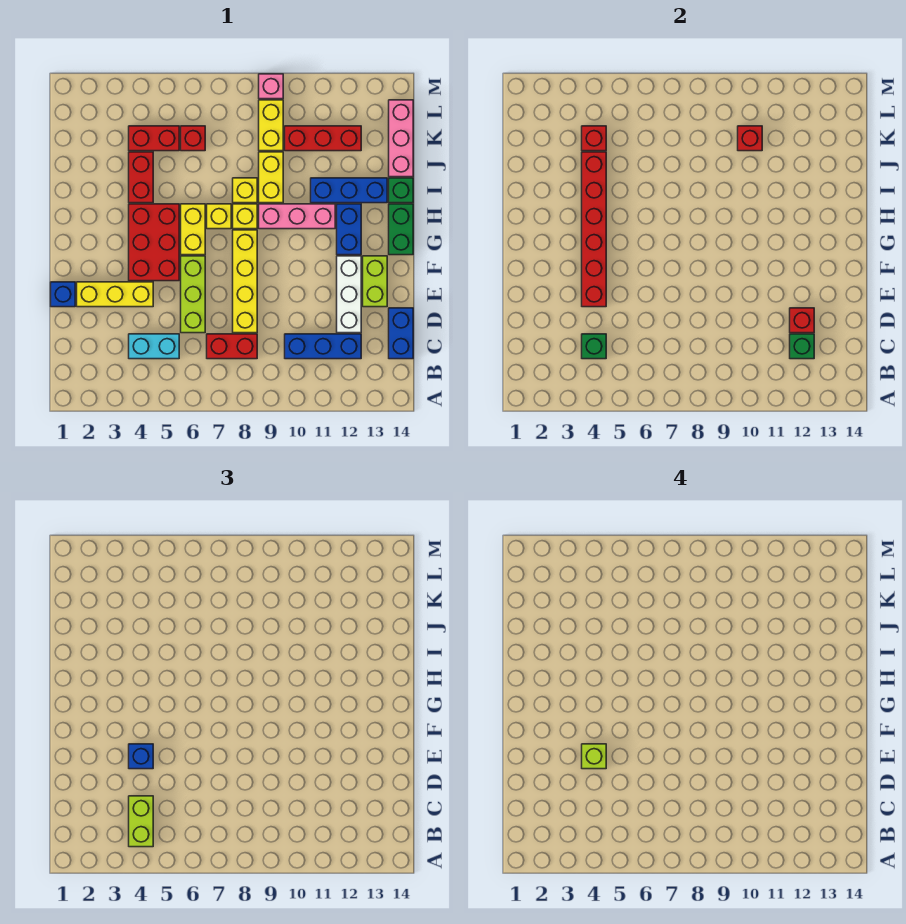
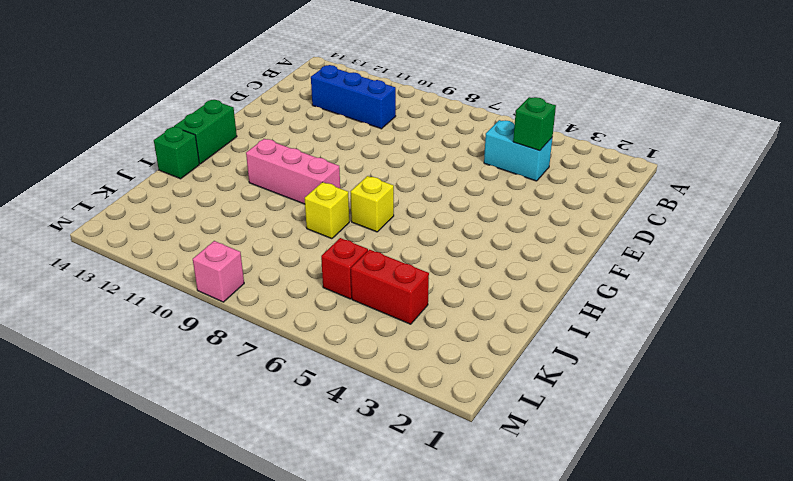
none -> red brick C7:C8 level 1
none -> blue brick C14:D14 level 1
none -> lime brick D6:F6 level 1
none -> yellow brick D8:G8 level 1

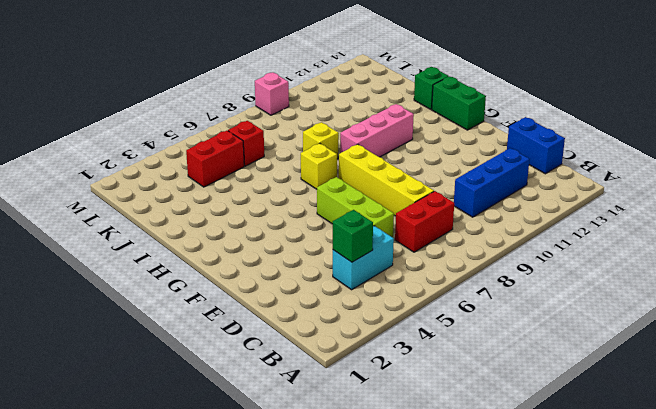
none -> white brick D12:F12 level 1
none -> blue brick E1 level 1
none -> yellow brick E2:E4 level 1
none -> lime brick E13:F13 level 1

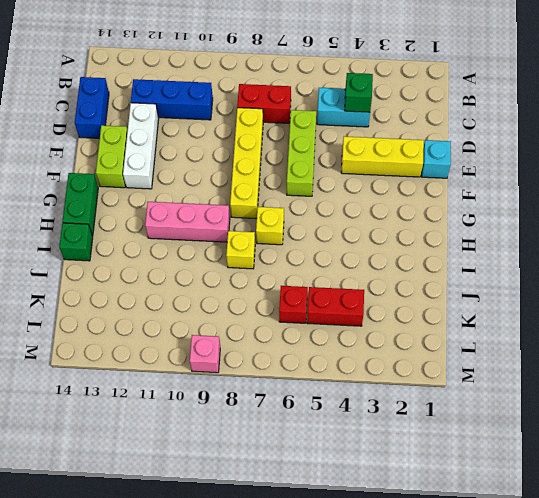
cyan brick E1 level 1 -> blue brick E1 level 1
none -> red brick F4:H5 level 1
none -> yellow brick G6:H6 level 1
none -> blue brick G12:H12 level 1
none -> yellow brick H8 level 1

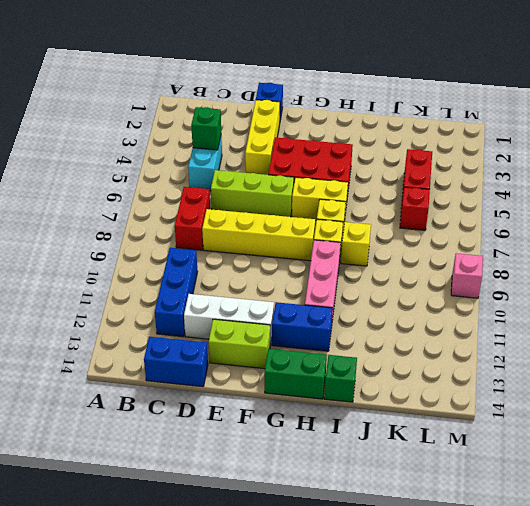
none -> red brick I4:J4 level 1
none -> yellow brick I9:J9 level 1
none -> blue brick I11:I13 level 1
none -> pink brick J14:L14 level 1

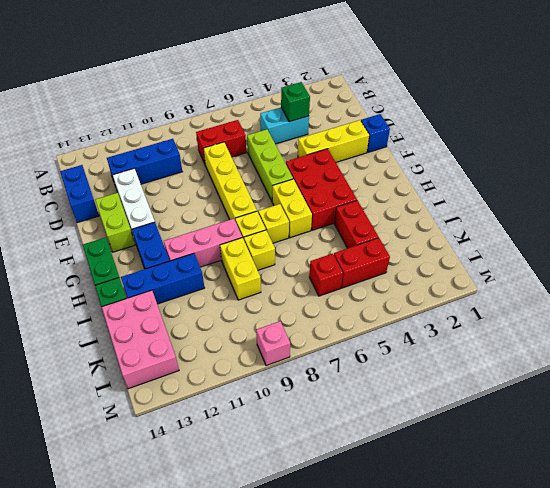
pink brick J13:L14 level 1 -> pink brick J14:L14 level 1
none -> yellow brick K9:L9 level 1
none -> red brick K10:K12 level 1
none -> green brick C12 level 2
none -> red brick D12 level 2

